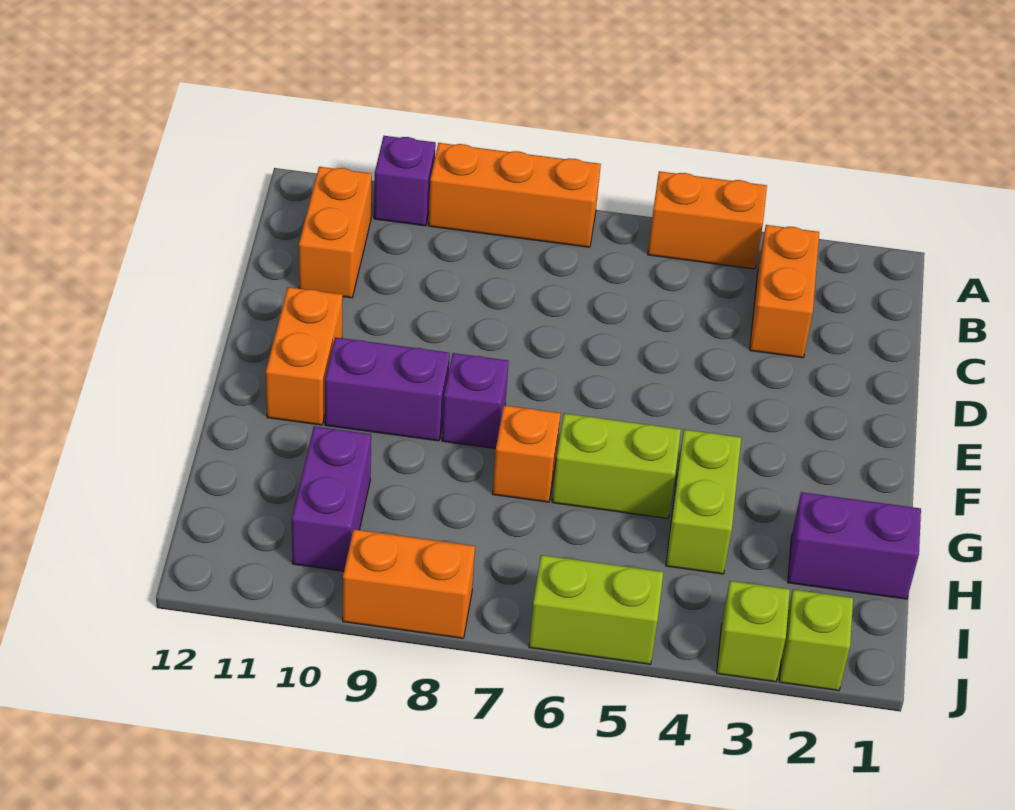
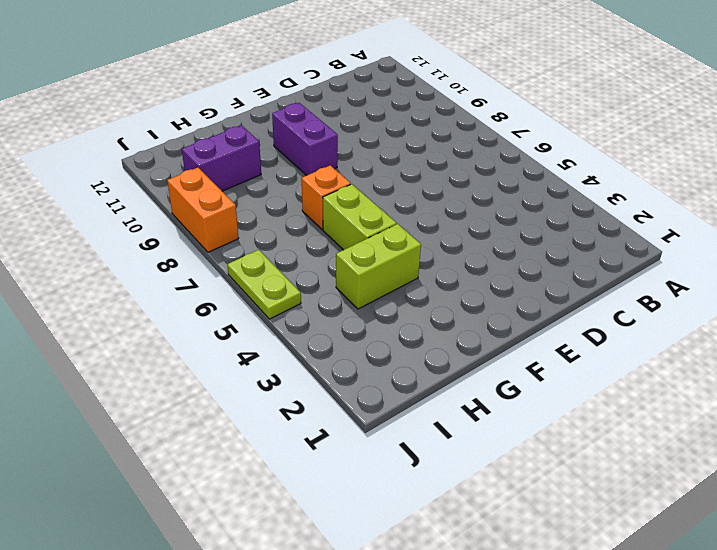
lime plate J5:J6 level 1 -> lime brick J5:J6 level 1
none -> orange brick A4:A5 level 1
none -> orange brick A7:A9 level 1
none -> purple brick A10 level 1

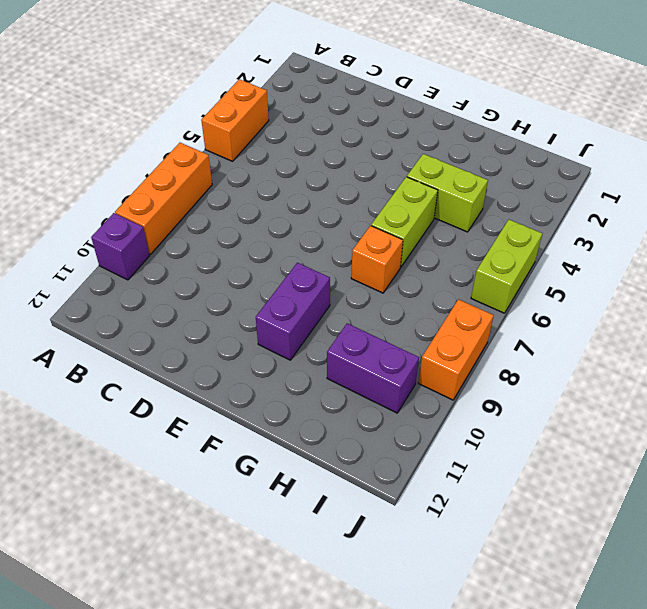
none -> orange brick B3:C3 level 1
none -> orange brick B11:C11 level 1
none -> orange brick E11:F11 level 1

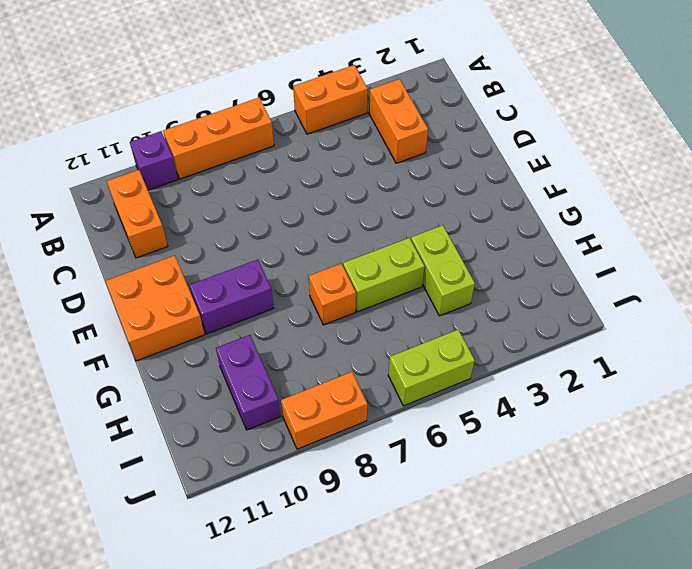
orange brick E11:F12 level 1 -> orange brick E11:F11 level 1
none -> purple brick F8 level 1
none -> purple brick H1:H2 level 1
none -> lime brick J2 level 1

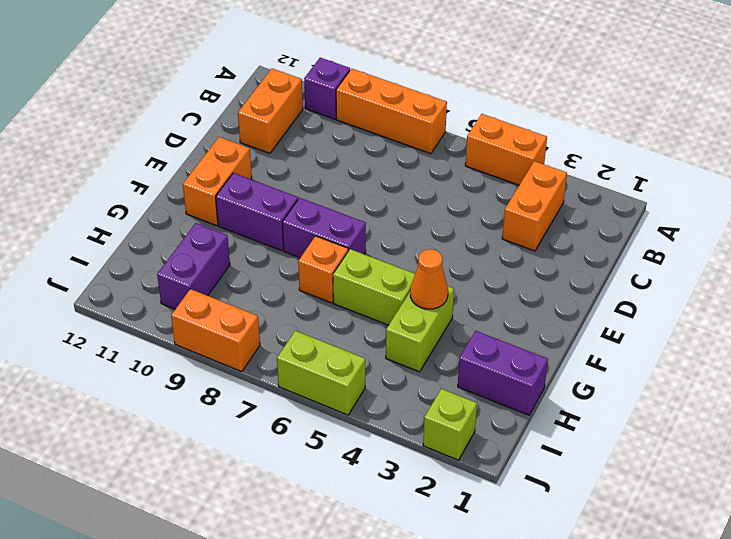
purple brick F7:F8 level 1 -> purple brick F8 level 1
orange cone G4 level 2 -> none
none -> lime brick J3 level 1

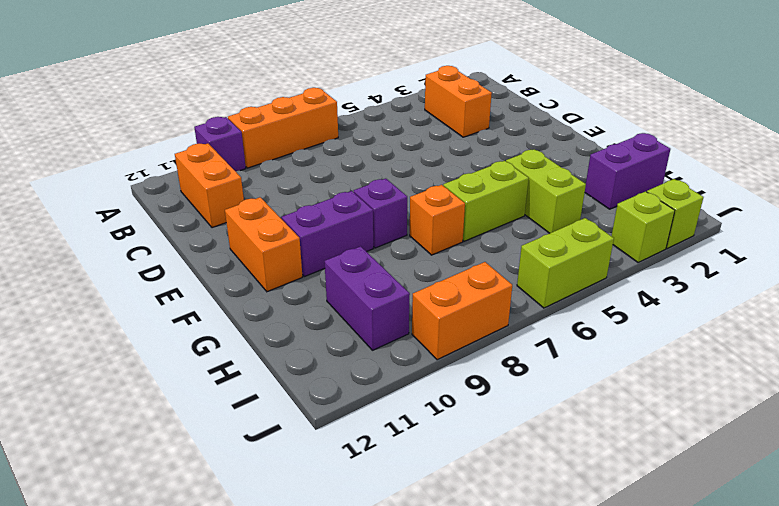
none -> orange brick A4:A5 level 1

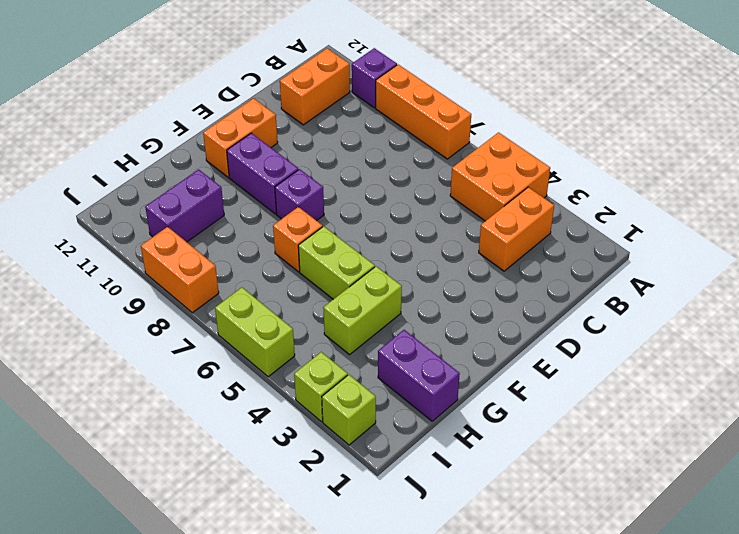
orange brick A4:B5 level 1 -> orange brick A4:A5 level 1

